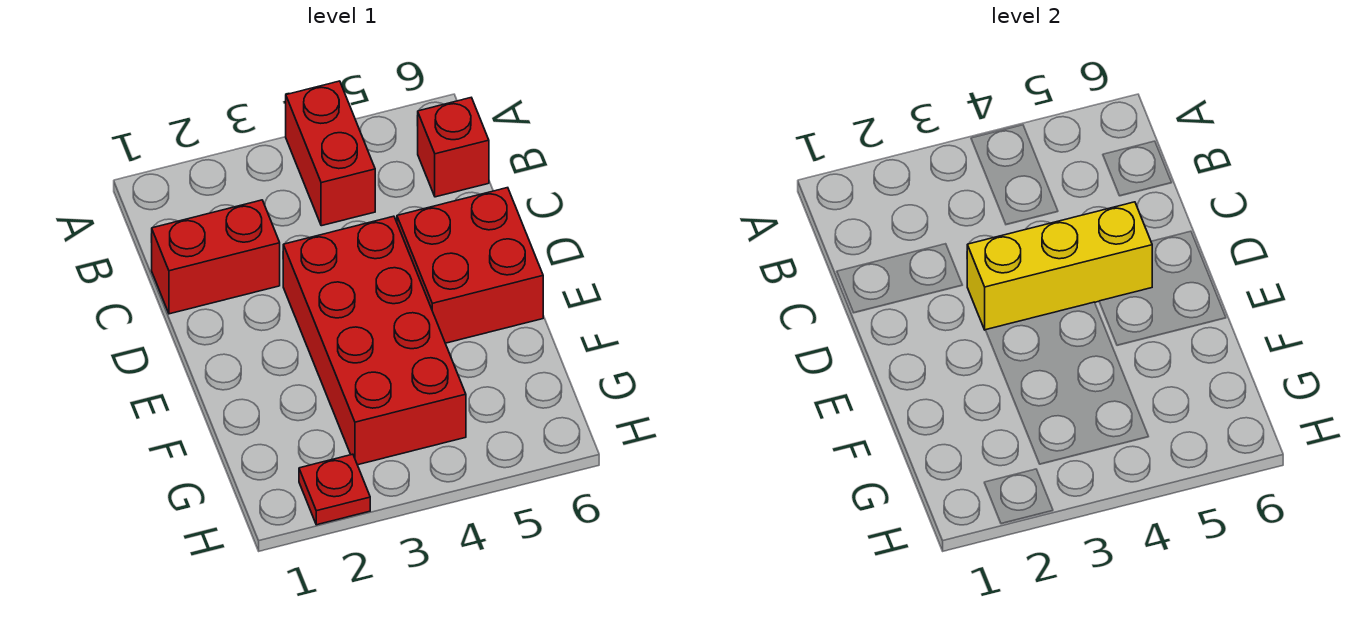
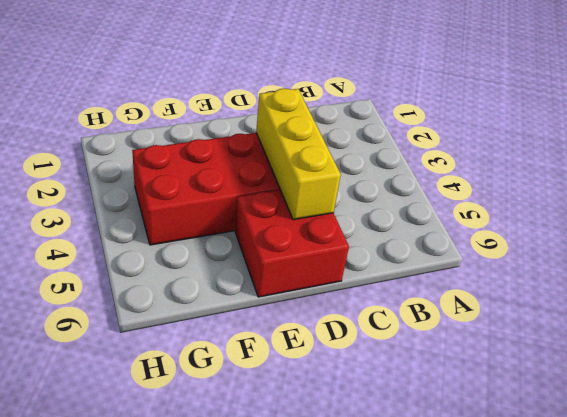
none -> red brick A4:B4 level 1
none -> red brick B6 level 1

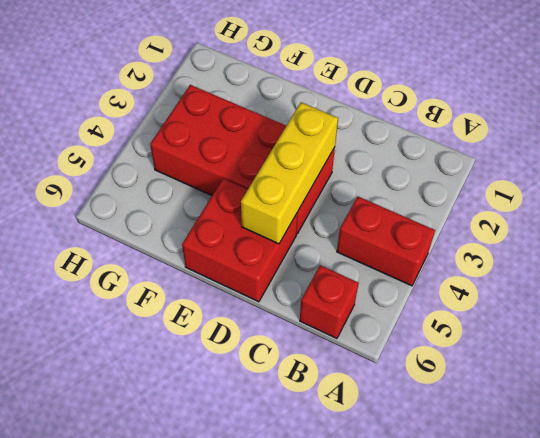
none -> red brick C1:C2 level 1
none -> red plate H2 level 1

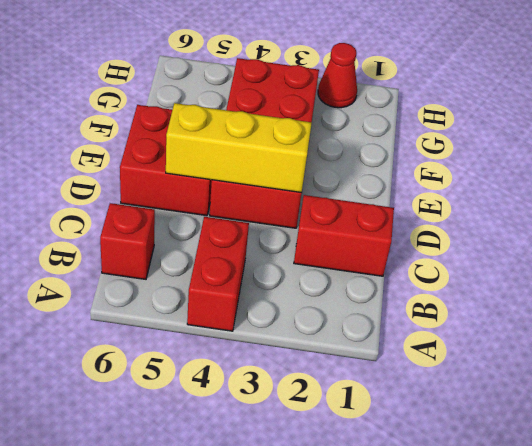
red cone H2 level 1 -> red plate H2 level 1

